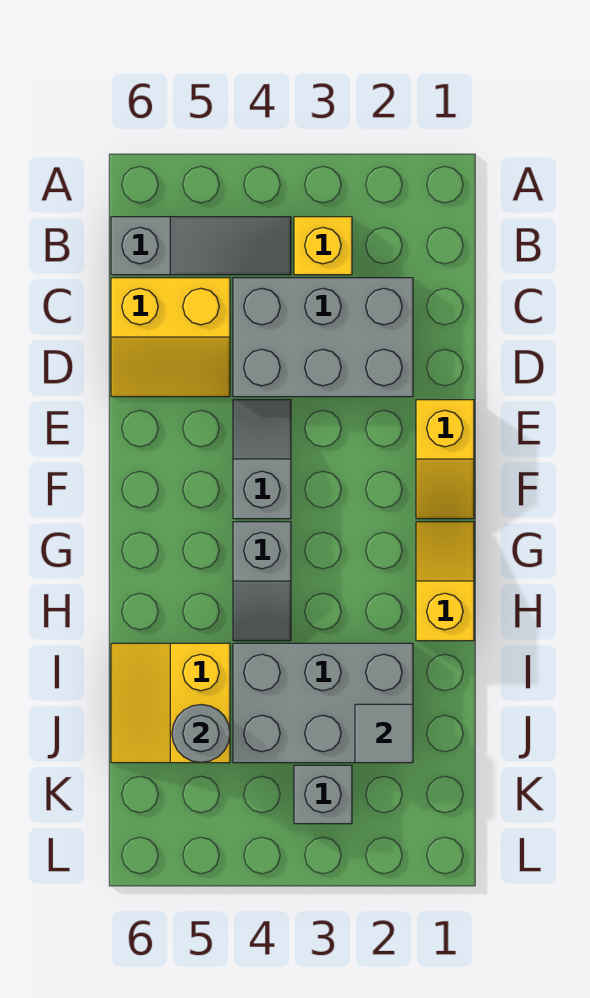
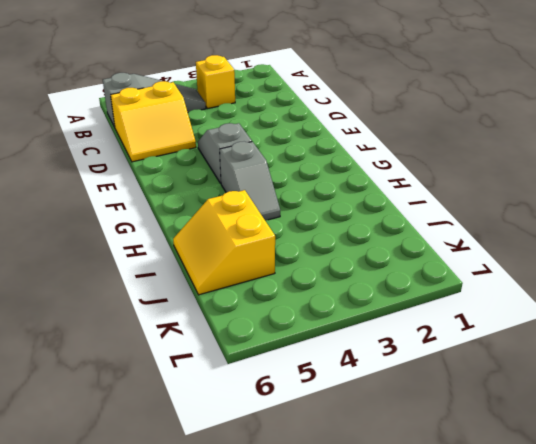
none -> grey brick C2:D4 level 1
none -> yellow slope E1:F1 level 1 top E
none -> yellow slope G1:H1 level 1 top H

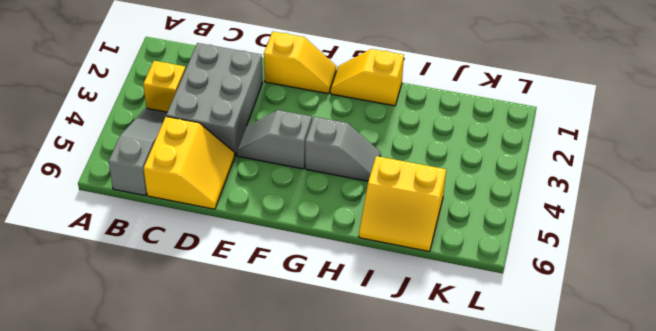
none -> grey brick I2:J4 level 1
none -> grey brick K3 level 1
none -> grey tile J2 level 2

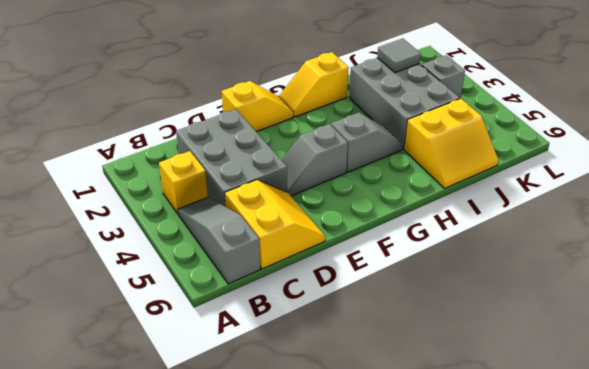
none -> grey round brick J5 level 2

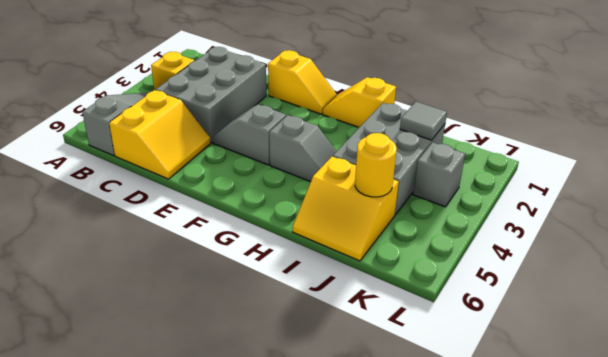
yellow round brick J5 level 2 -> grey round brick J5 level 2

